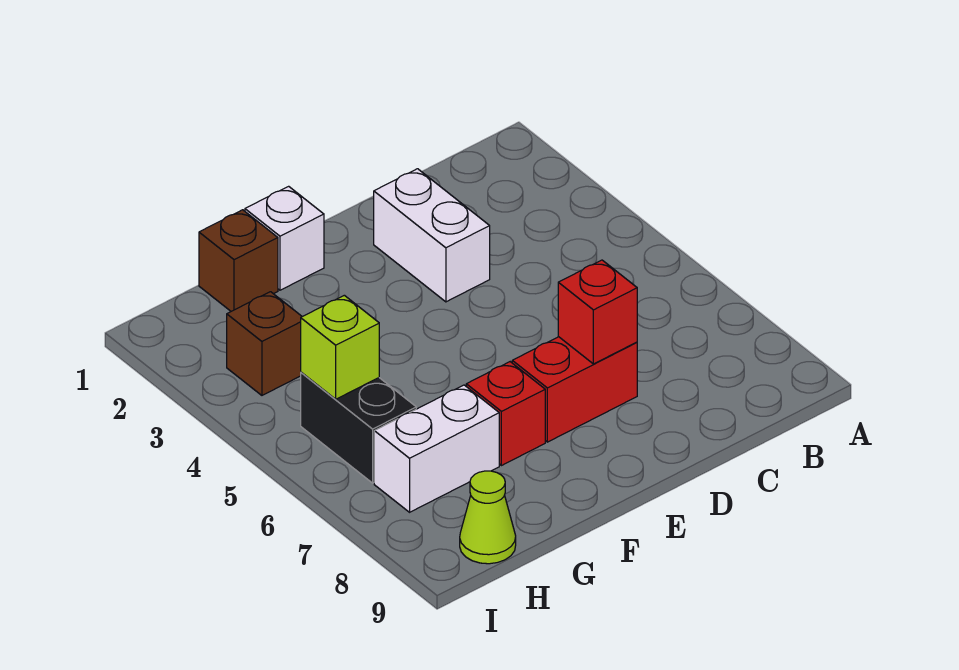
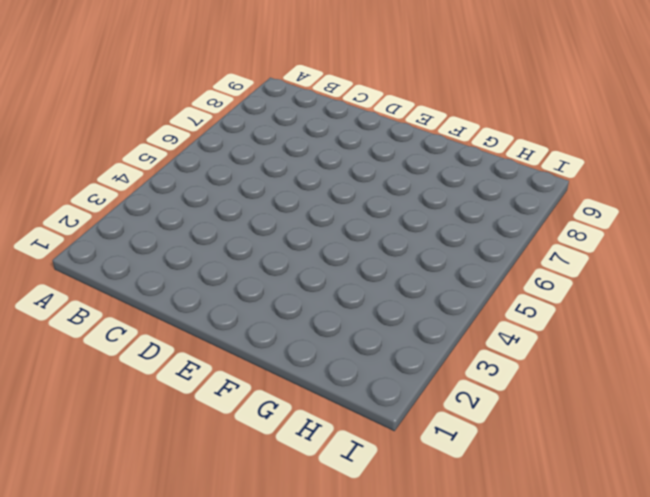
none -> white brick D2:D3 level 1
none -> red brick D7:E7 level 1

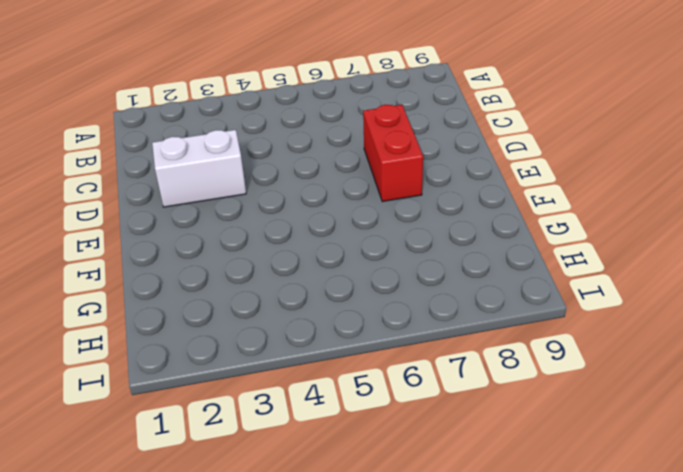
none -> white brick F1 level 1
none -> red brick F7 level 1

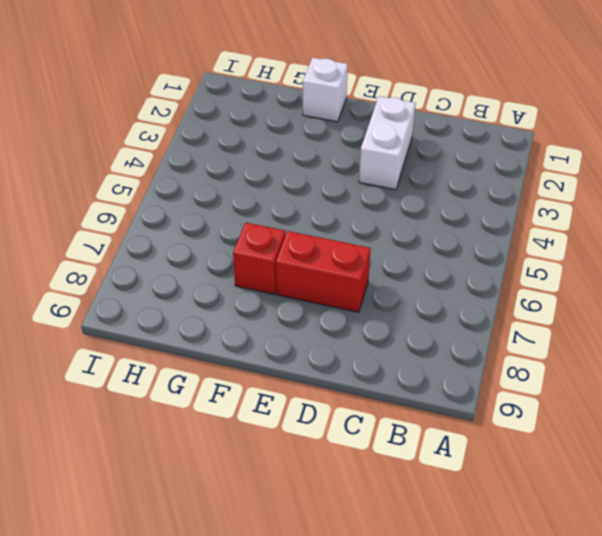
none -> brown brick G1 level 1
none -> white brick G7:H7 level 1

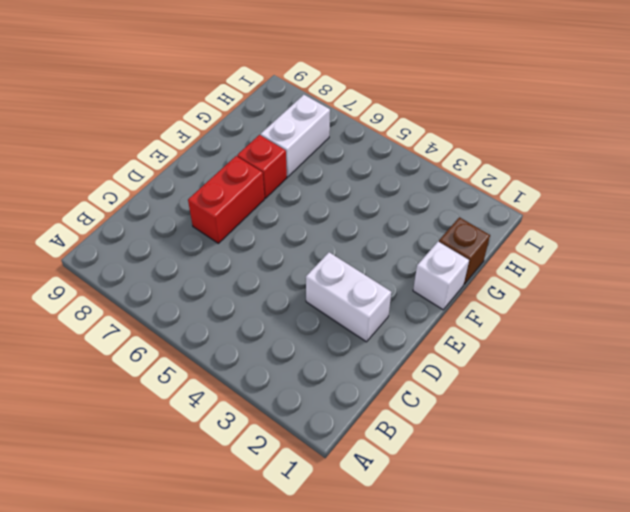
none -> brown brick H3 level 1
none -> black brick H5:H6 level 1

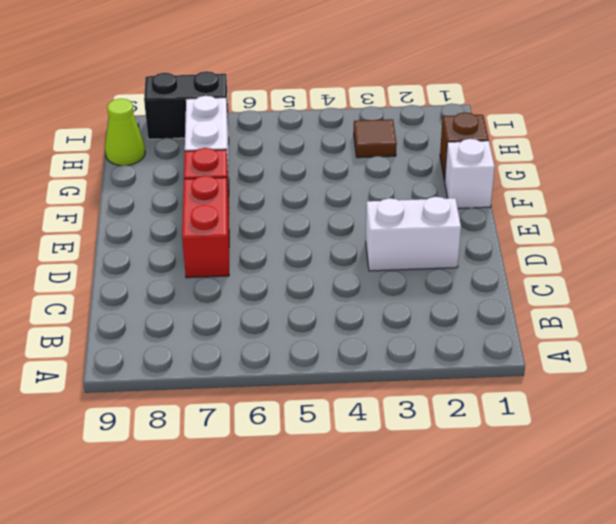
brown tile H3 level 1 -> brown brick H3 level 1
black brick I7:I8 level 1 -> black brick H5:H6 level 1
none -> red brick D7 level 2
none -> lime brick H5 level 2

